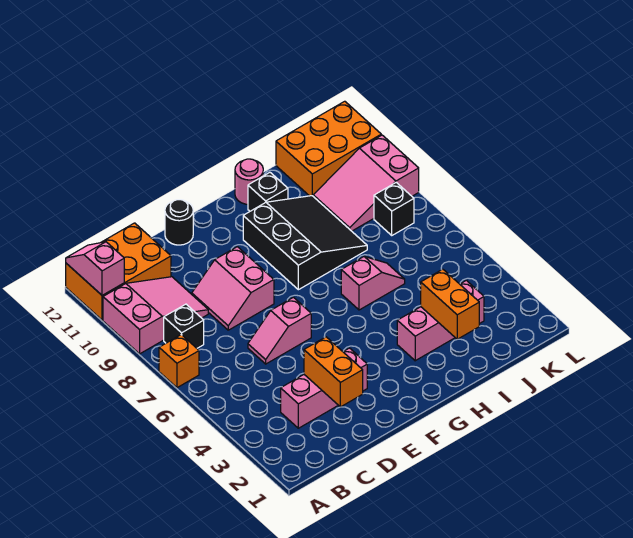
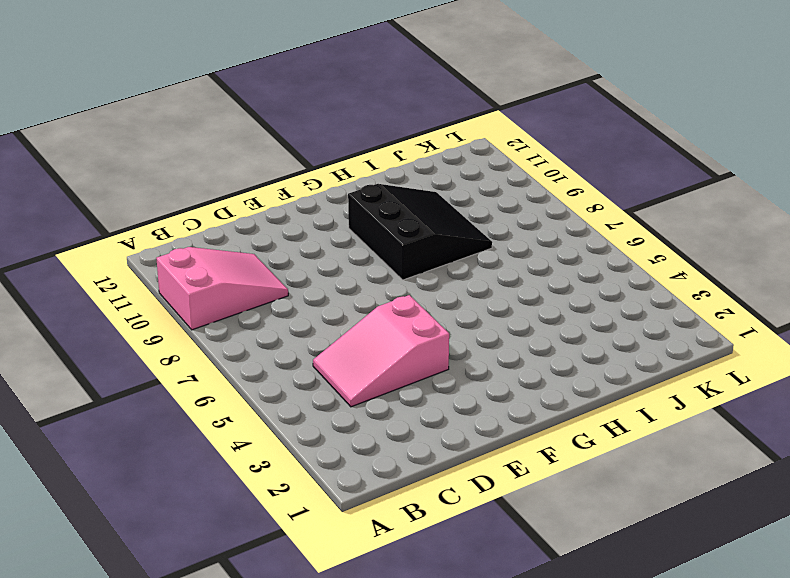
pink slope C4:E5 level 1 top E -> pink slope J9:L10 level 1 top L
none -> orange brick A7 level 1
none -> orange brick A11:C12 level 1
none -> black brick B8 level 1

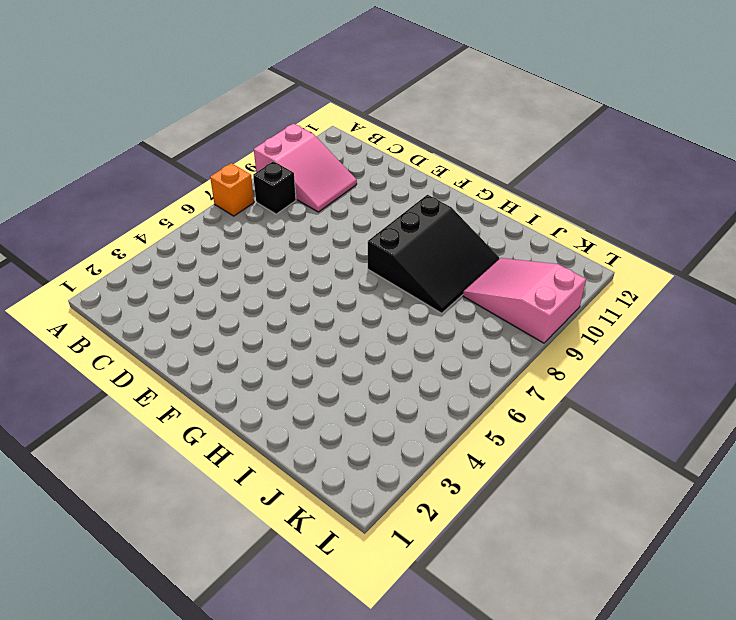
none -> orange brick A11:C12 level 1
none -> pink brick C3:E3 level 1
none -> pink slope D6:E6 level 1 top E

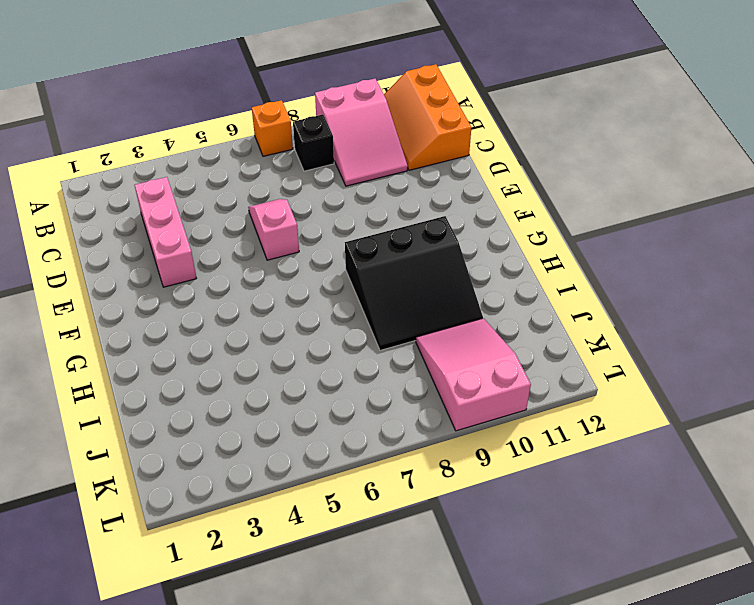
orange slope A11:C12 level 1 top 12 -> orange brick A11:C12 level 1
none -> pink slope D8:E9 level 1 top E
none -> black round brick E12 level 1
none -> pink brick H3:J3 level 1

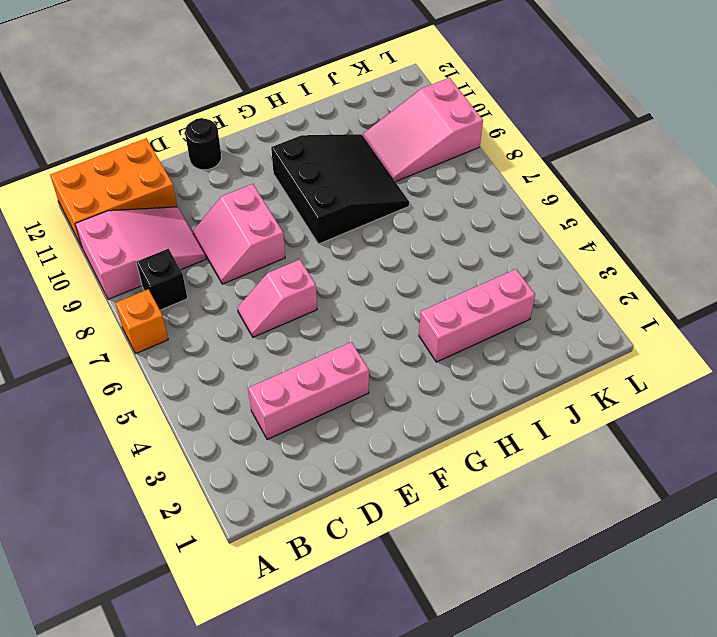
none -> pink slope H6:I6 level 1 top H
none -> black brick H11 level 1
none -> pink round brick H12 level 1

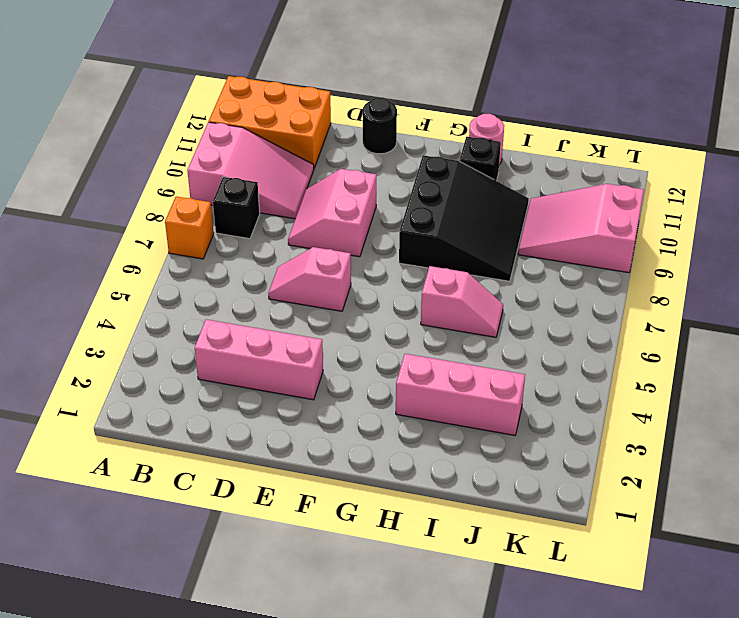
none -> orange brick J11:L12 level 1
none -> black brick K8 level 1
none -> pink slope A11:A12 level 2 top 11

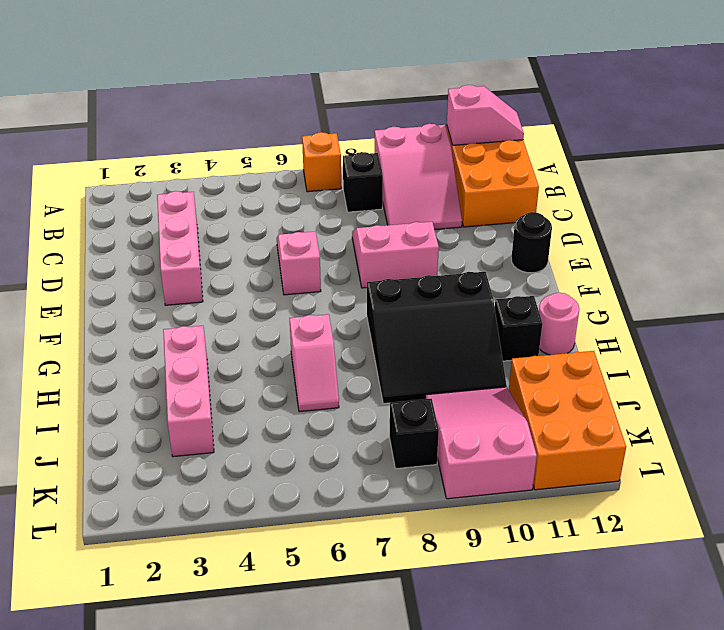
none -> orange brick D2:D3 level 2
none -> orange brick I2:I3 level 2

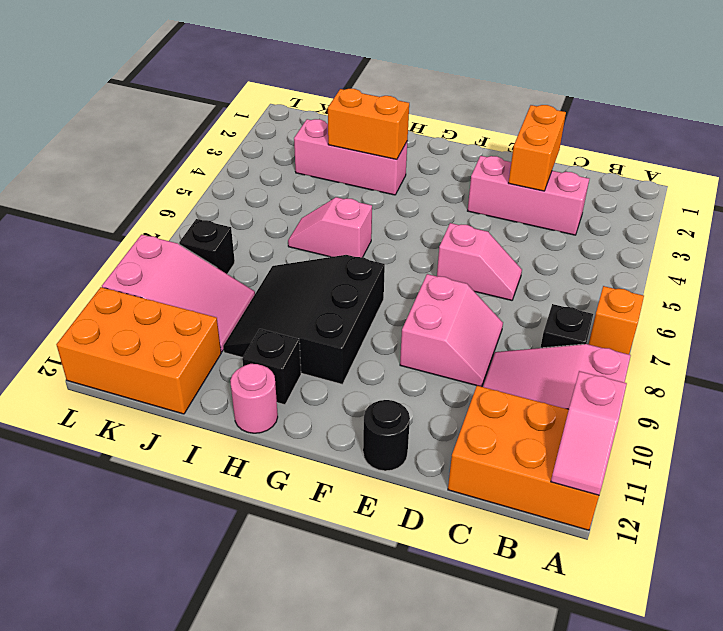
orange brick H3:I3 level 2 -> orange brick I2:I3 level 2

